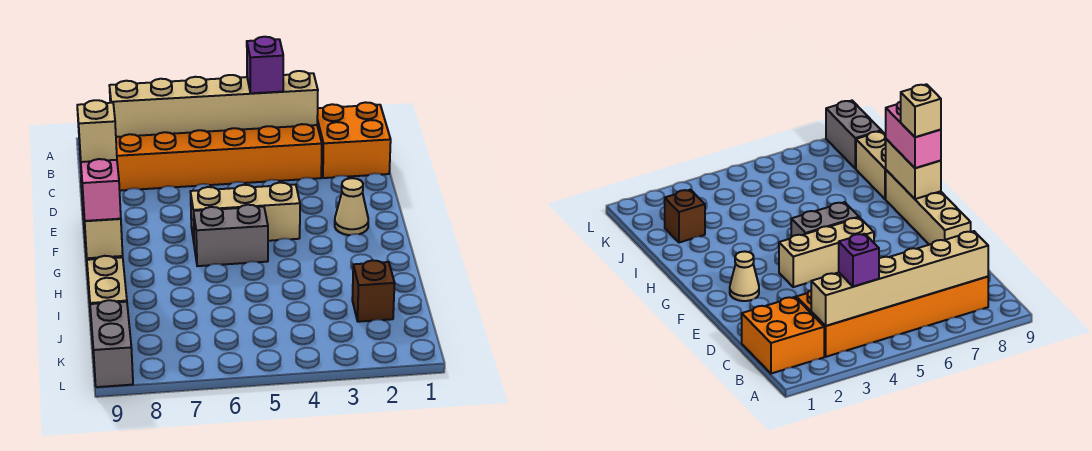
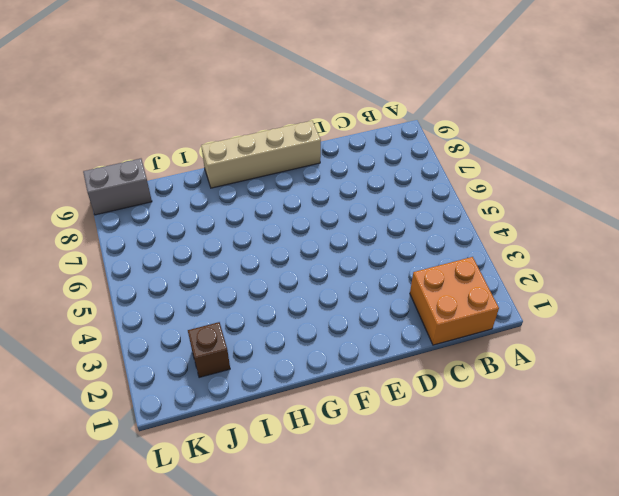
none -> orange brick B3:C8 level 1
none -> tan cone F2 level 1
none -> tan brick F4:F6 level 1

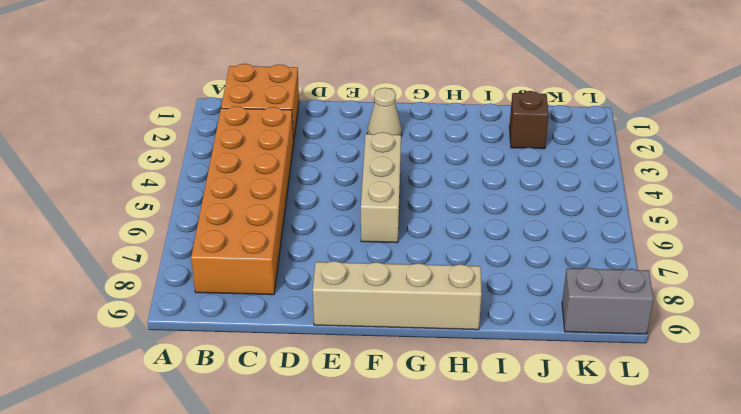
none -> grey brick G5:G6 level 1
none -> tan brick I9:J9 level 1
none -> tan brick B3:B8 level 2

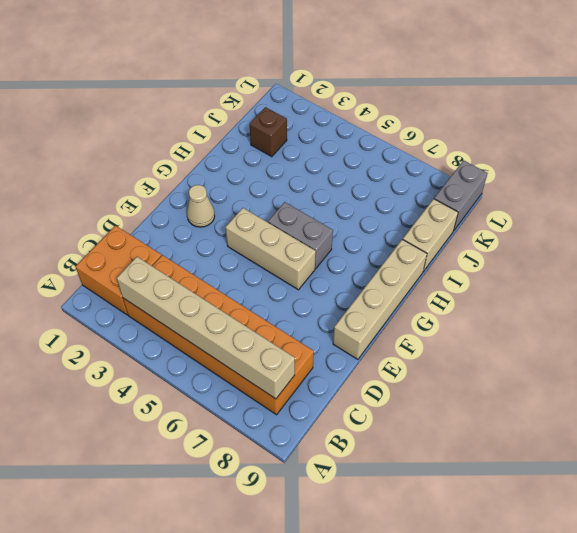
none -> tan brick G9:H9 level 2
none -> purple brick B4 level 3
none -> pink brick G9:H9 level 3

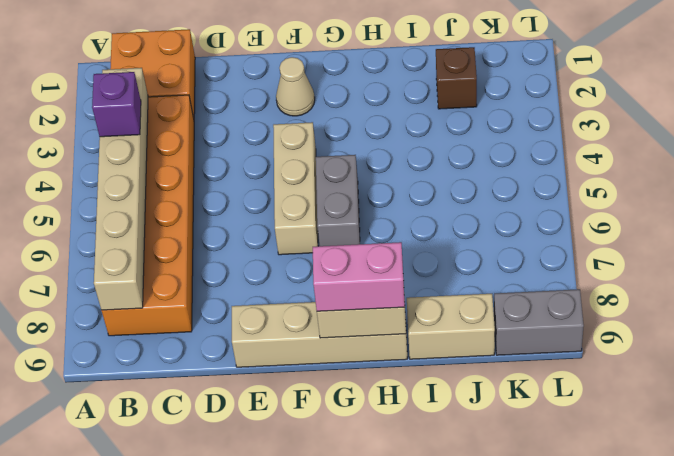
none -> tan brick G9 level 4

